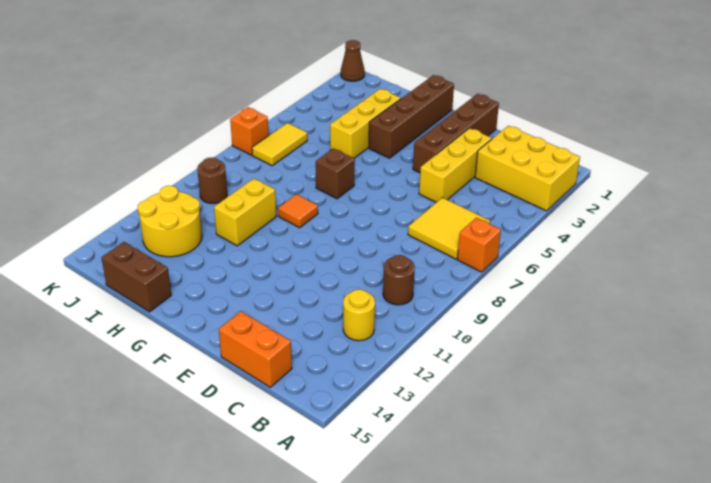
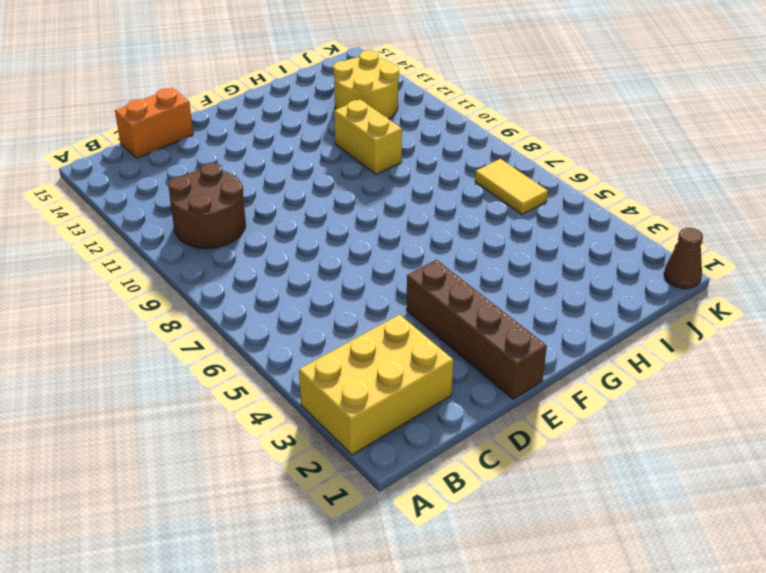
brown round brick B10:C11 level 1 -> brown round brick B10 level 1
none -> orange brick A7 level 1
none -> yellow tile B6:C7 level 1
none -> yellow round brick B12 level 1

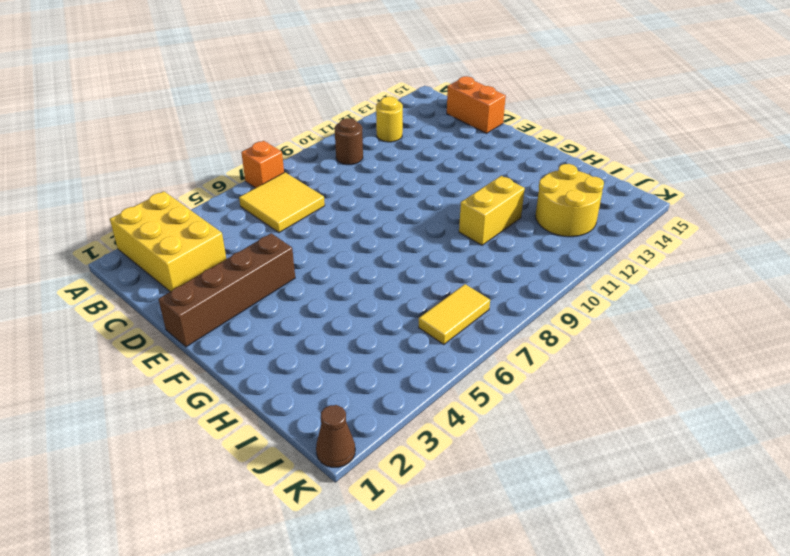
none -> yellow brick D3:D5 level 1
none -> brown brick G1:G4 level 1
none -> brown brick G7 level 1

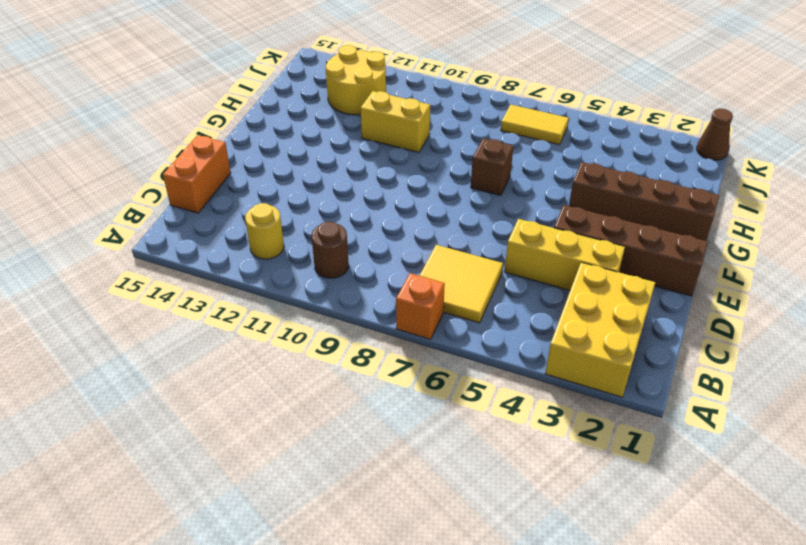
none -> orange tile G9 level 1
none -> yellow brick H3:H5 level 1
none -> brown brick H15:I15 level 1

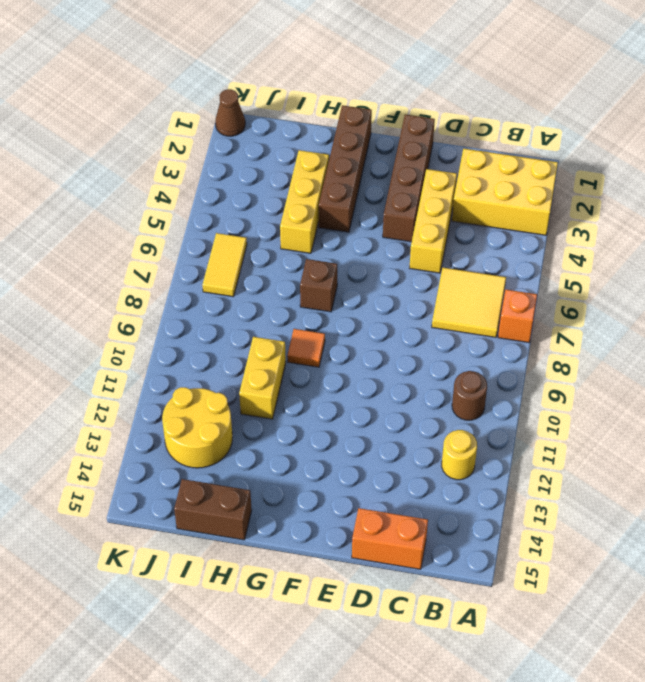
none -> brown round brick J10 level 1
none -> orange brick K7 level 1

